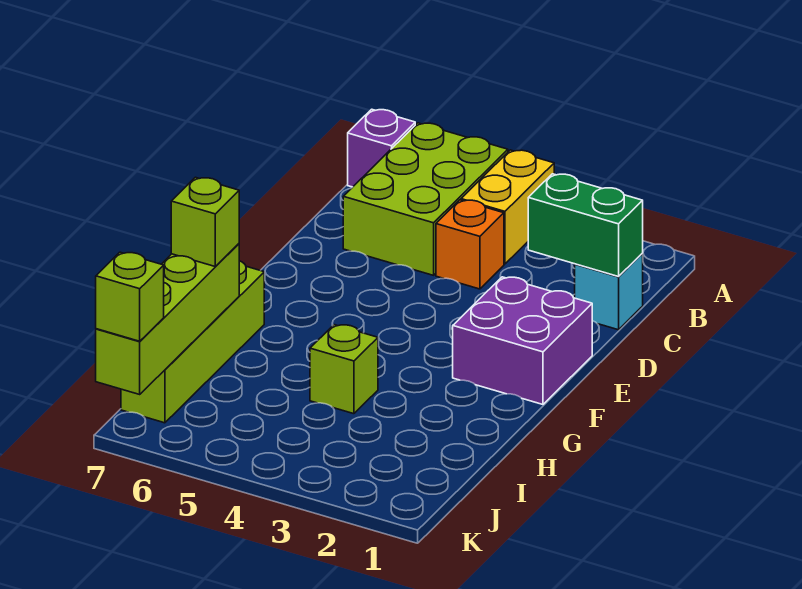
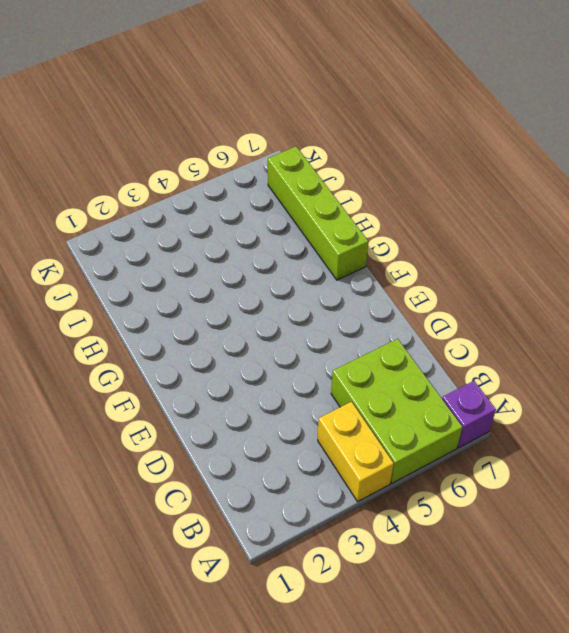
none -> cyan brick C1 level 1
none -> orange brick C4 level 1
none -> purple brick E1:F2 level 1

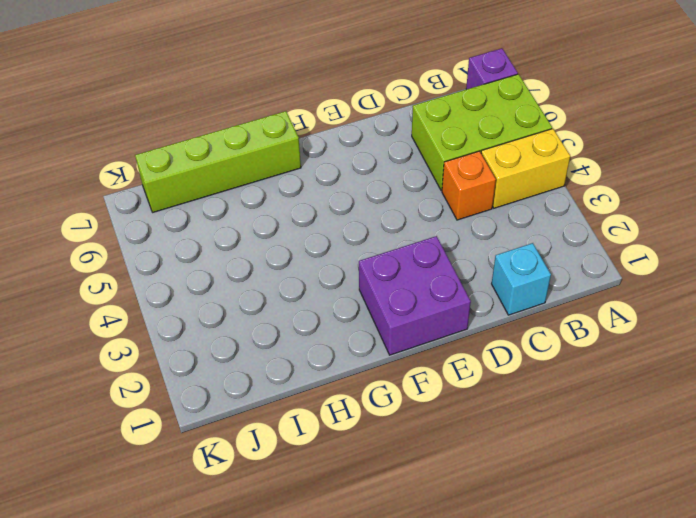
none -> lime brick H4 level 1
none -> green brick C1:C2 level 2
none -> lime brick H7:K7 level 2

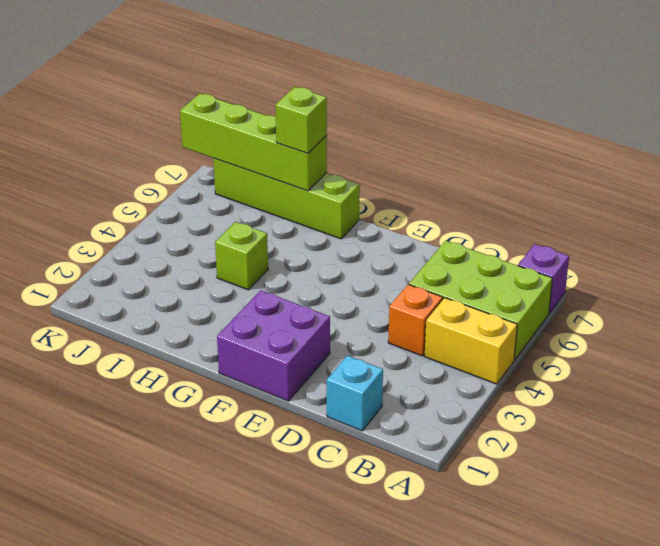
none -> green brick C1:C2 level 2
none -> lime brick K7 level 3

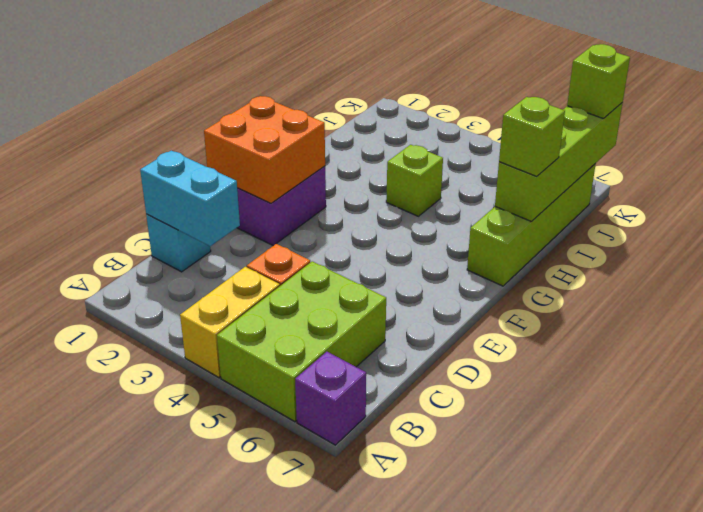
cyan brick C1:C2 level 2 -> green brick C1:C2 level 2
orange brick E1:F2 level 2 -> none

